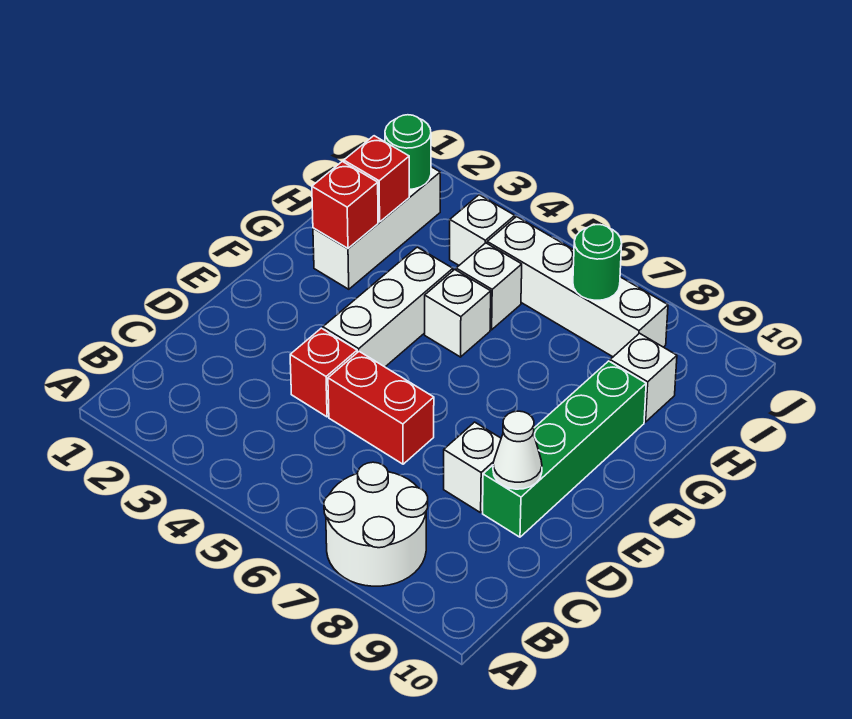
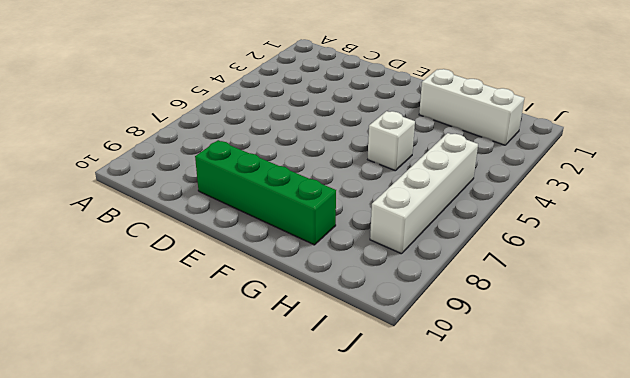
none -> white round brick A7:B8 level 1
none -> red brick D4 level 1
none -> red brick D5:D6 level 1

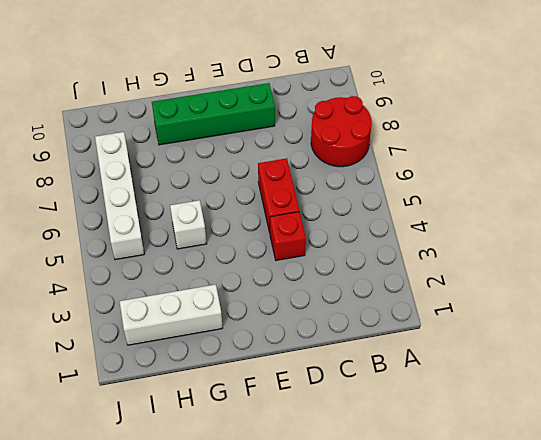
red round brick A7:B8 level 1 -> white round brick A7:B8 level 1
none -> white brick D8 level 1
none -> white brick E4:G4 level 1
none -> white brick H5 level 1

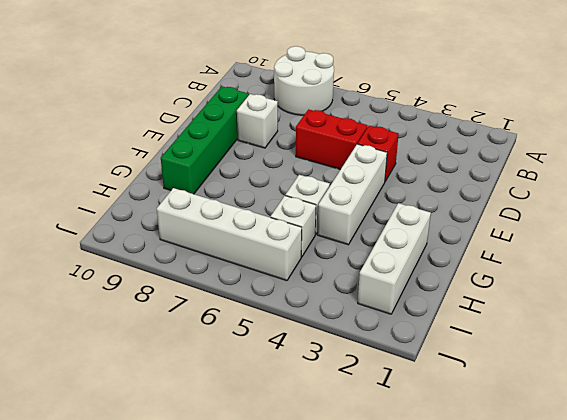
none -> white brick H9 level 1
none -> white brick I4 level 1
none -> white cone D9 level 2

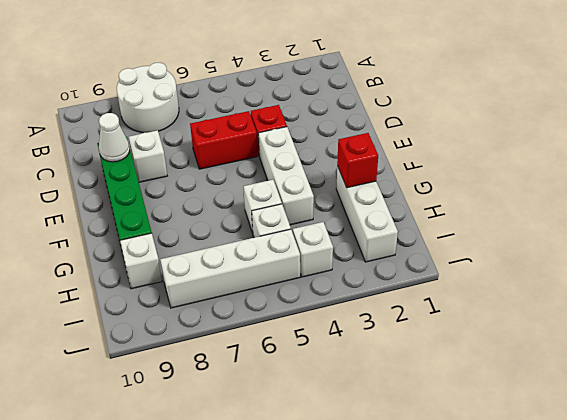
none -> red brick H2 level 2
none -> green round brick I2 level 2
none -> green round brick I7 level 2

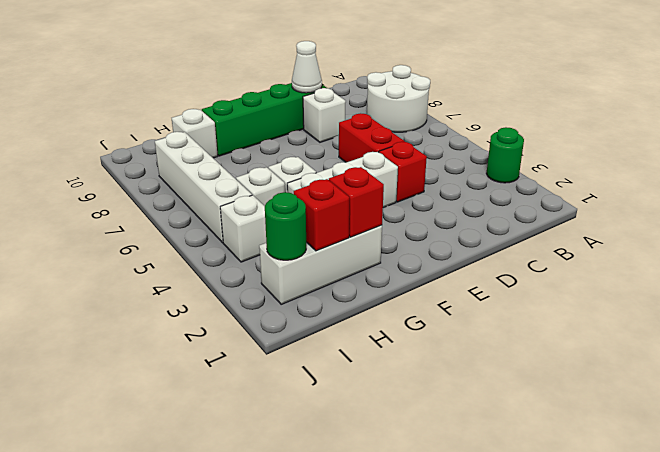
green round brick A3 level 1 -> green round brick I7 level 2

